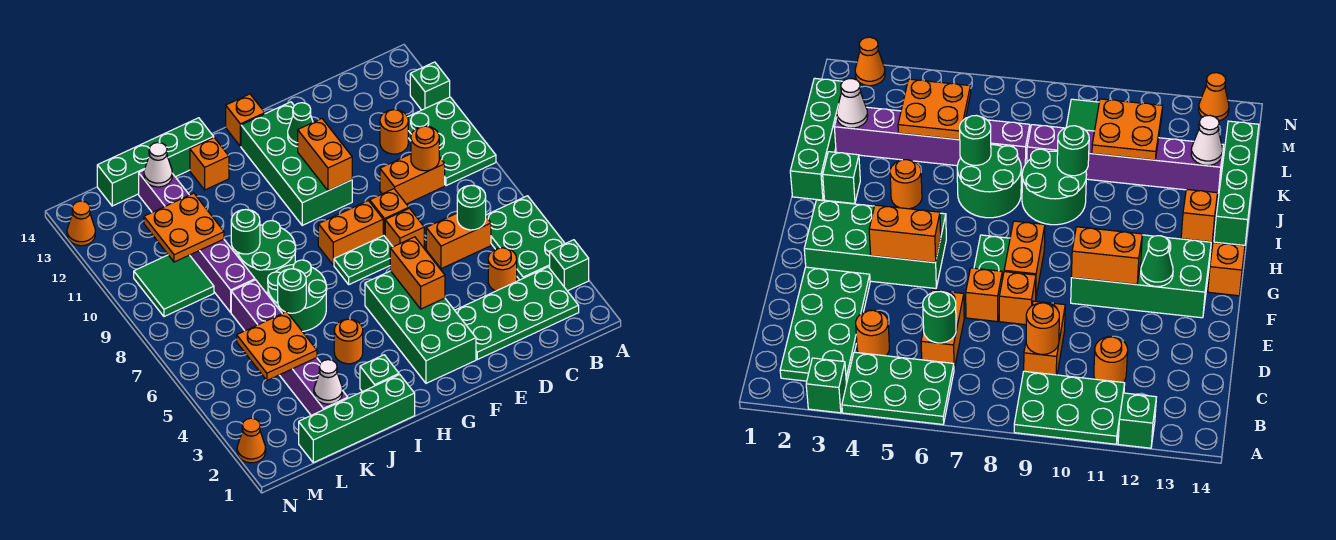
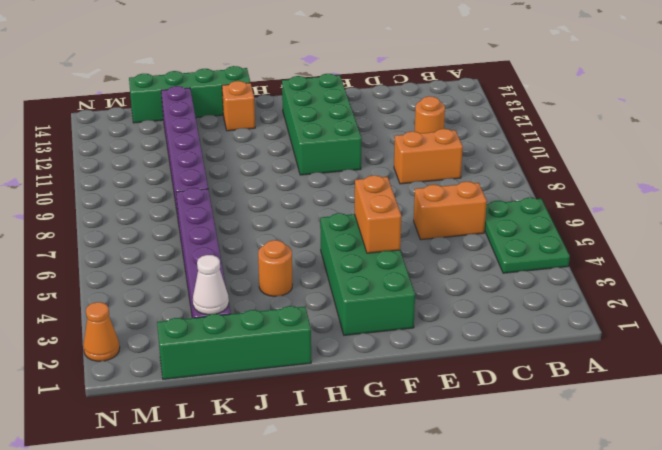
none -> green brick A3 level 1
none -> green plate A9:B11 level 1
none -> green brick A12 level 1
none -> green plate B2:E3 level 1

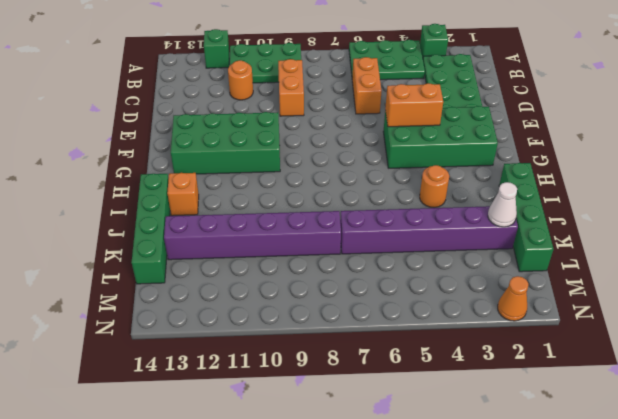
none -> orange round brick C4 level 1
none -> orange brick E7 level 1
none -> orange brick E8 level 1
none -> green plate F7:G7 level 1

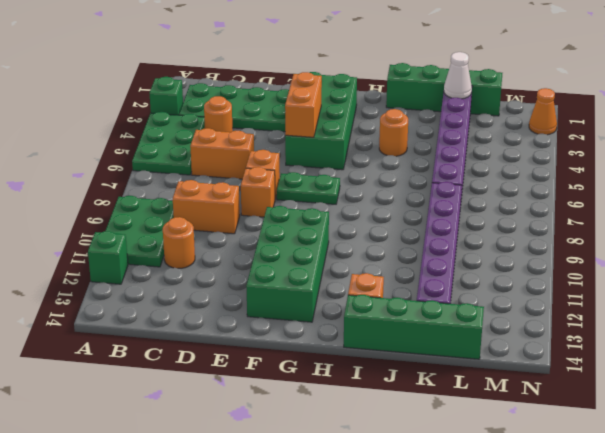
none -> orange brick F8:G8 level 1
none -> orange brick G14 level 1
none -> green brick I2 level 1
none -> green round brick I6:J7 level 1

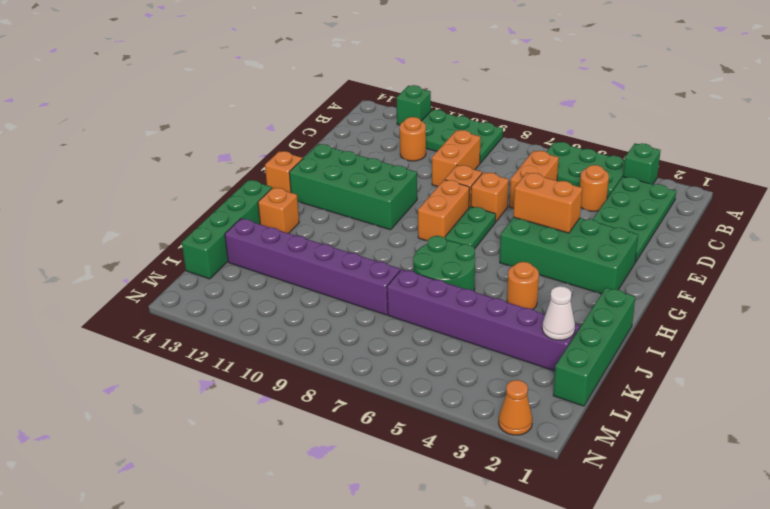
none -> green brick I2 level 1
none -> green round brick I8:J9 level 1
none -> green tile L9:M10 level 1
none -> orange cone N13 level 1

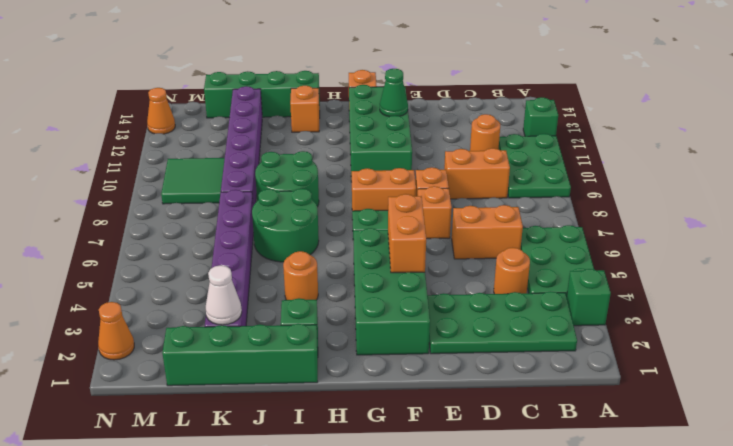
none -> green round brick C6 level 2
none -> orange round brick C9 level 2
none -> orange brick F10:F11 level 2
none -> green round brick J6 level 2

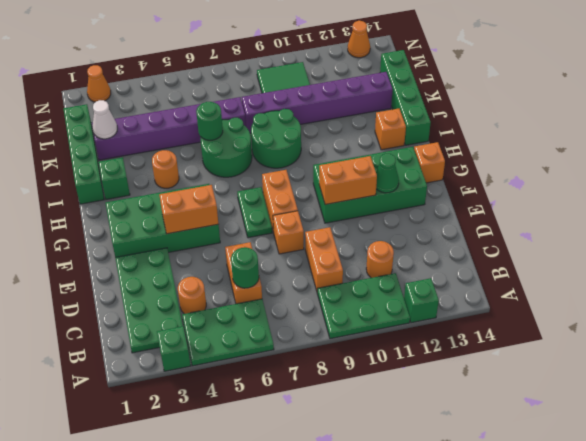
none -> orange brick E7 level 1
none -> orange round brick C9 level 2
none -> green round brick J9 level 2
none -> orange plate K4:L5 level 2

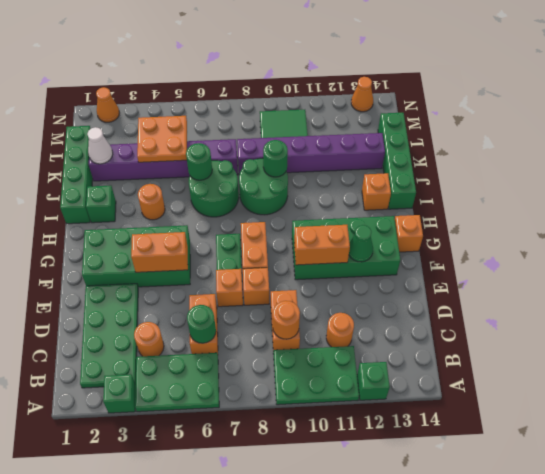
none -> orange plate K10:L11 level 2
none -> white cone K13 level 2

